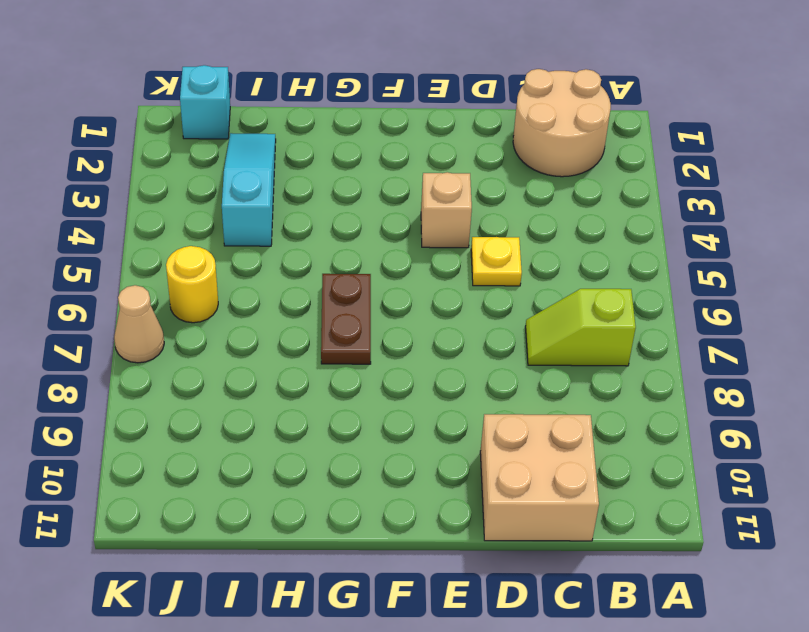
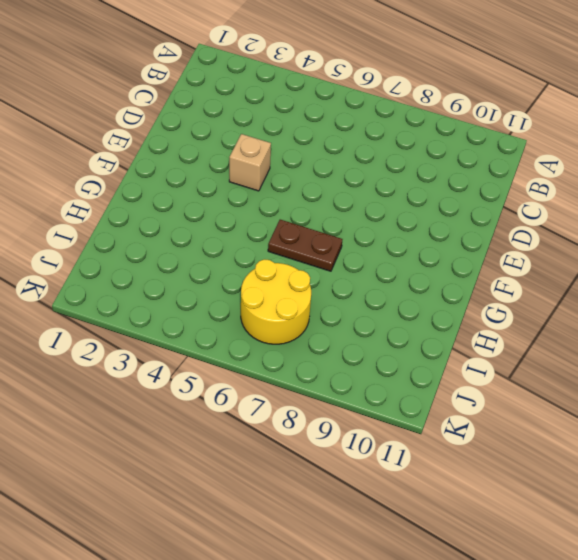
yellow round brick I6:J7 level 1 -> yellow round brick J6 level 1
none -> tan round brick B1:C2 level 1
none -> lime slope B7:C7 level 1 top B

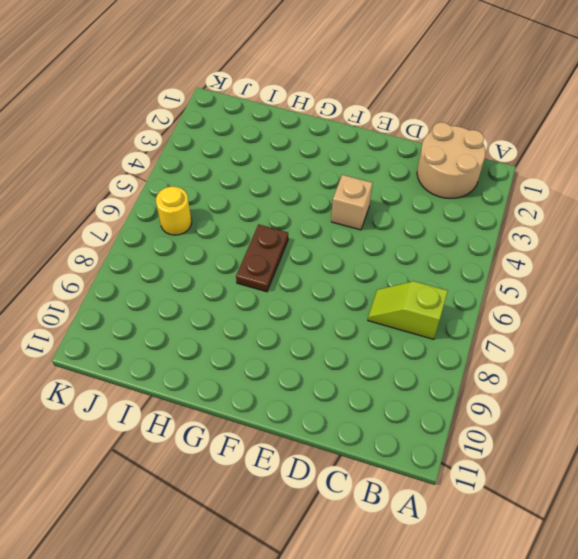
none -> tan brick C10:D11 level 1
none -> yellow plate D5 level 1

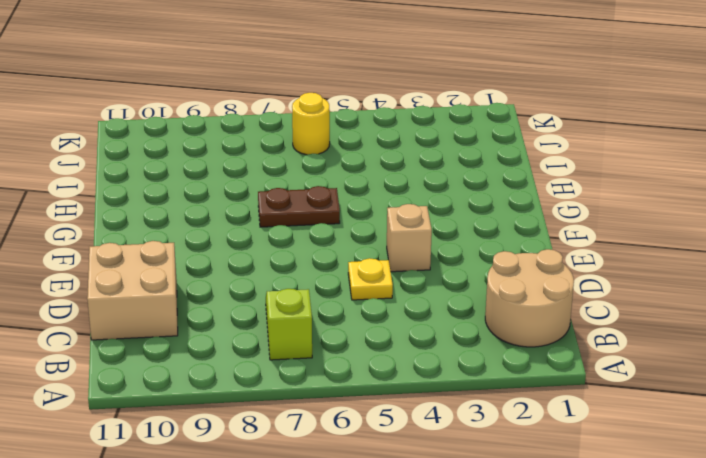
none -> cyan slope I2:I4 level 1 top 4
none -> cyan brick J1 level 1

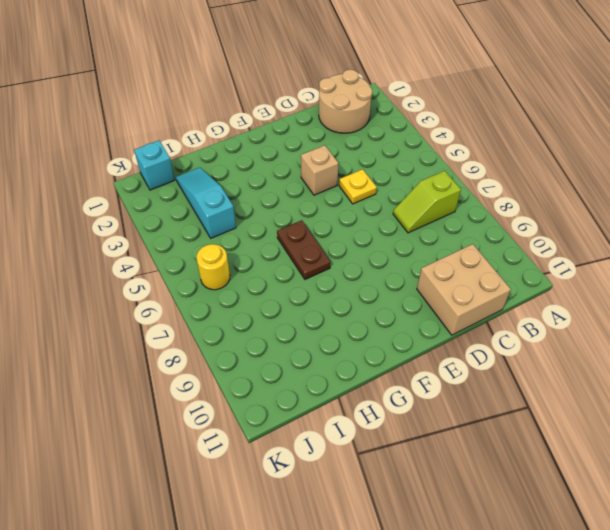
none -> tan cone K7 level 1

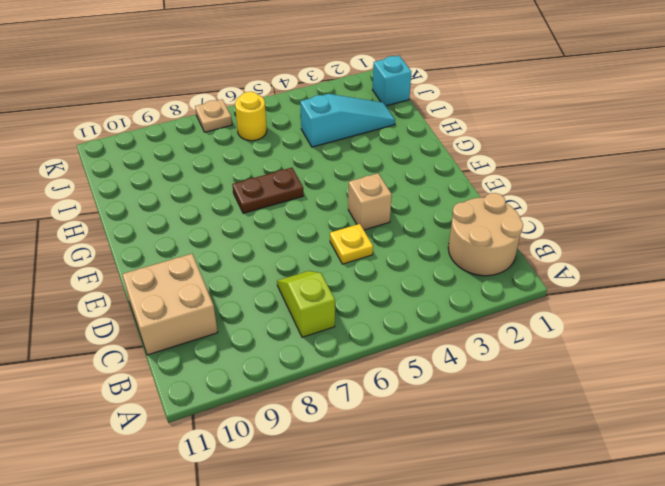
tan plate K7 level 1 -> tan cone K7 level 1

